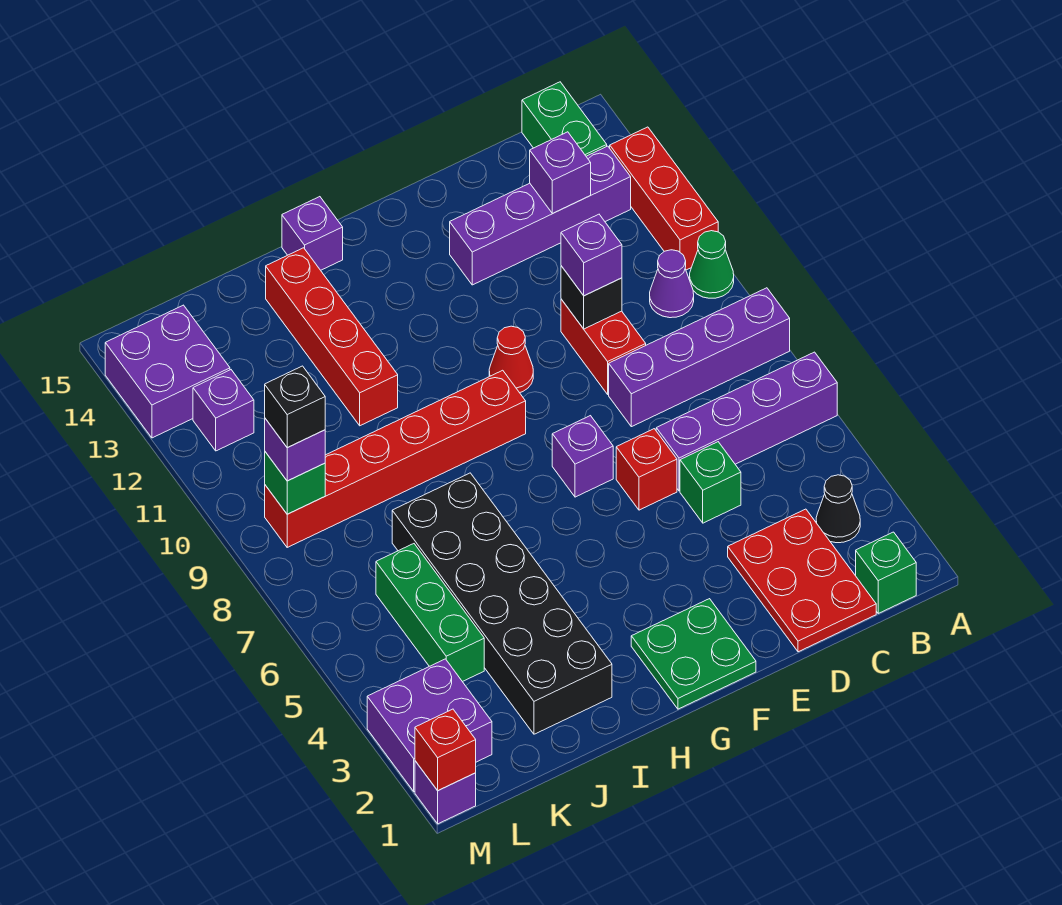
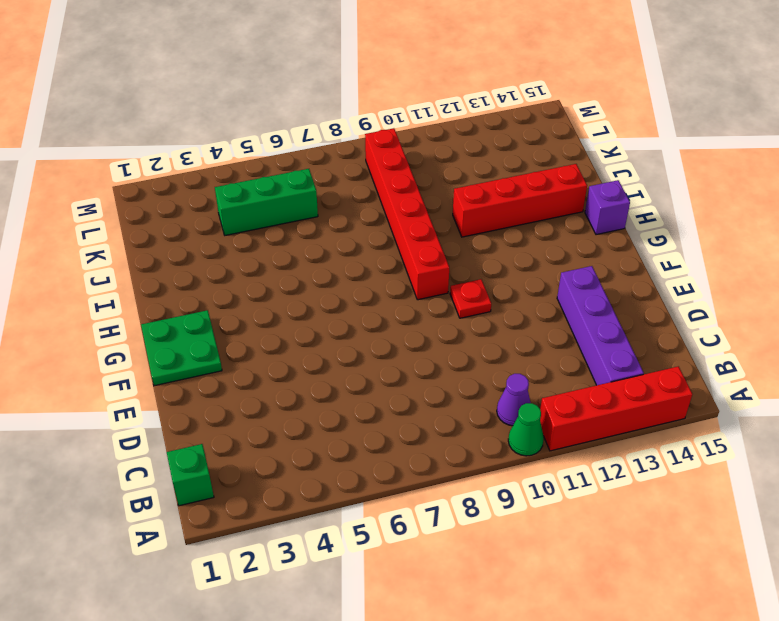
red brick A11:A14 level 1 -> red brick A11:A13 level 1
red plate F10 level 1 -> red cone F10 level 1
none -> purple brick A6:D6 level 1
none -> purple brick A8:D8 level 1
none -> black cone B3 level 1
none -> green brick B14:B15 level 1

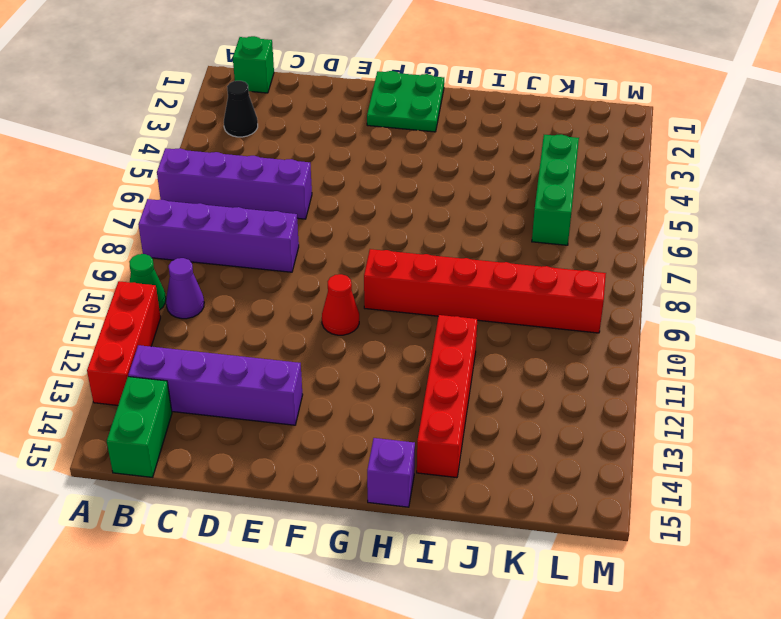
none -> red plate C1:D3 level 1
none -> green brick D5 level 1
none -> red brick D9:D10 level 1
none -> red brick E6 level 1

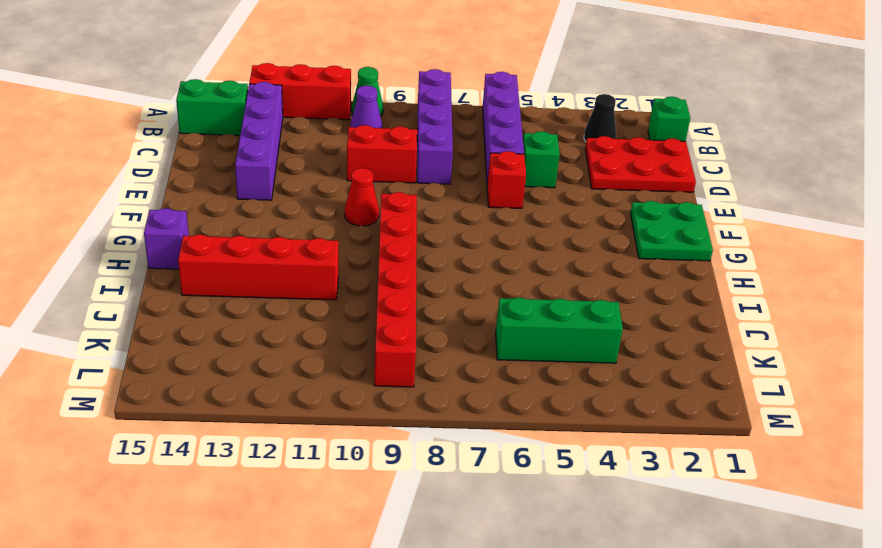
none -> purple brick F7 level 1
none -> black brick I2:J7 level 1
none -> purple brick L2:M3 level 1
none -> purple brick L12 level 1

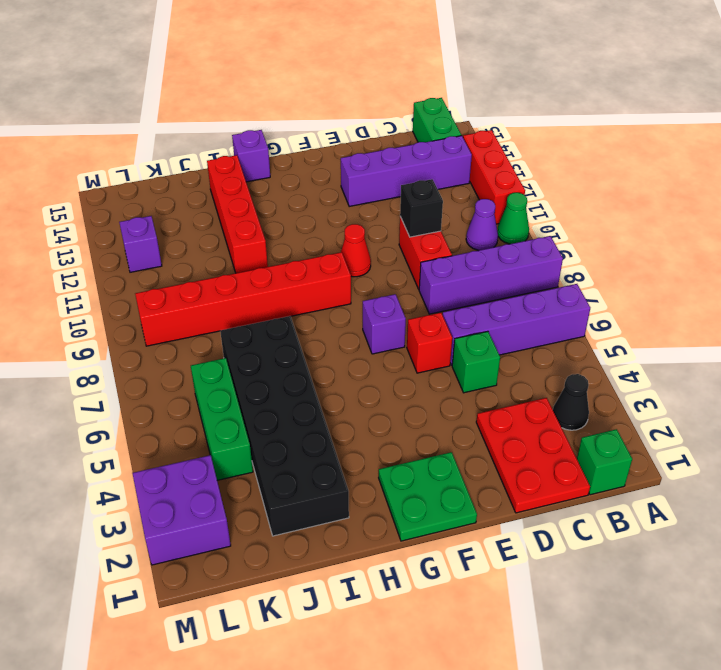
none -> purple brick L13:M14 level 1
none -> purple brick M1 level 1
none -> purple brick C13 level 2
none -> green brick L9 level 2

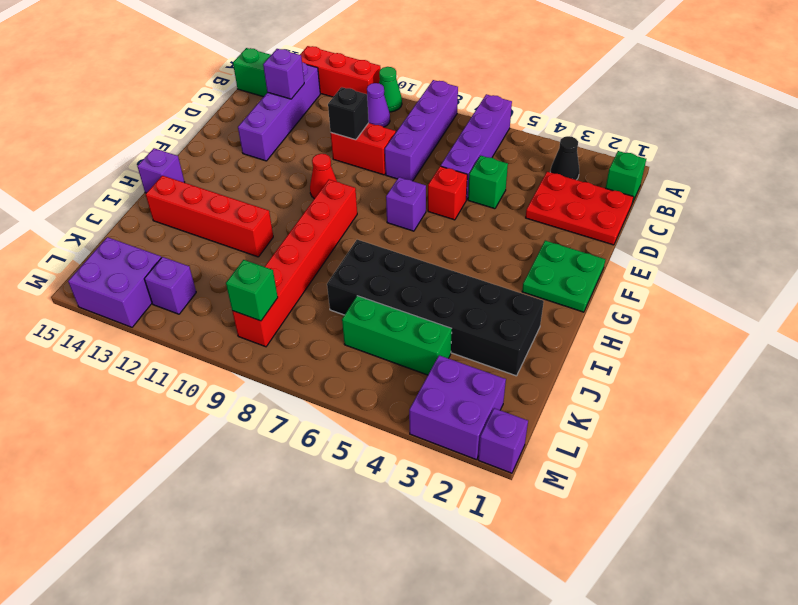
none -> red brick M1 level 2
none -> purple brick D10 level 3
none -> purple brick L9 level 3
none -> black brick L9 level 4

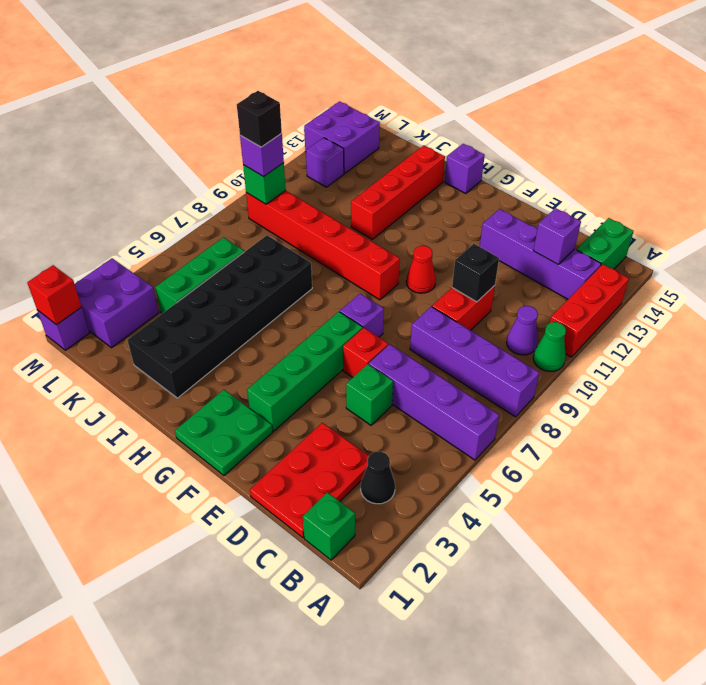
green brick F3:F6 level 1 -> none
none -> purple brick D10 level 3

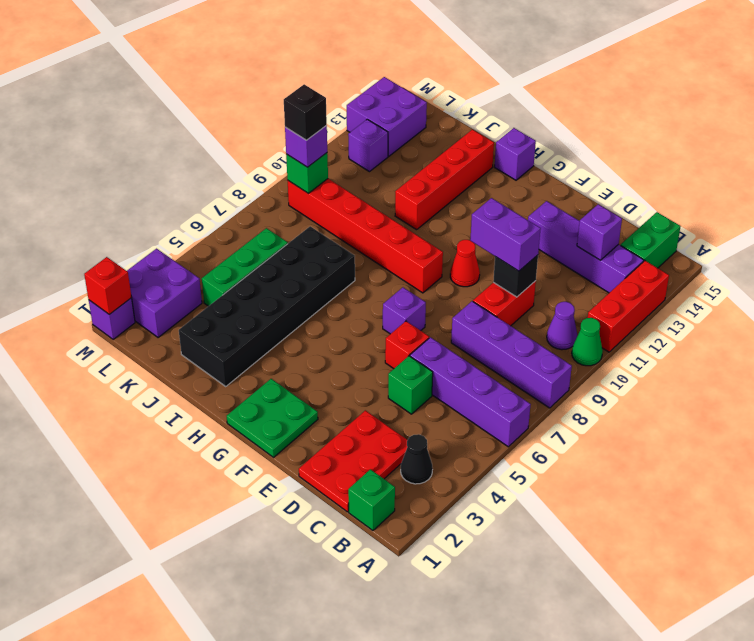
purple brick D10:E10 level 3 -> purple brick D10 level 3

